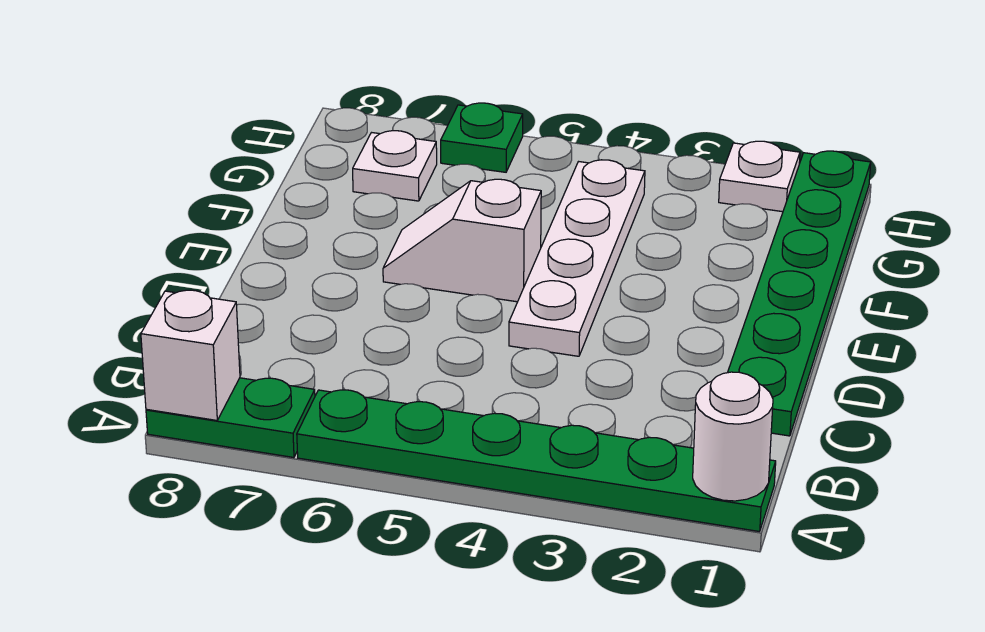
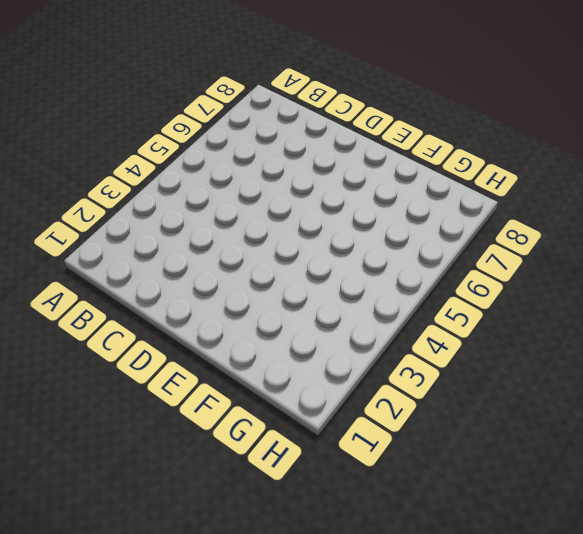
none -> green plate A1:A6 level 1
none -> green plate A7:A8 level 1

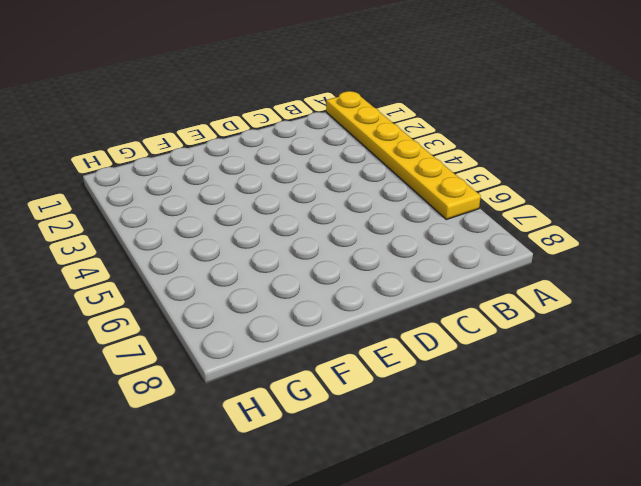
yellow plate A1:A6 level 1 -> green plate A1:A6 level 1
none -> green plate A7:A8 level 1
none -> green plate C1:H1 level 1

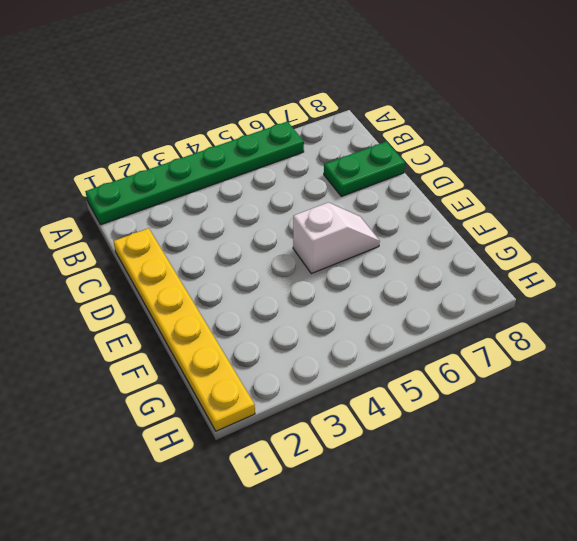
yellow plate C1:H1 level 1 -> green plate C1:H1 level 1
green plate C7:C8 level 1 -> green plate A7:A8 level 1
none -> white plate D4:G4 level 1
none -> white plate G7 level 1

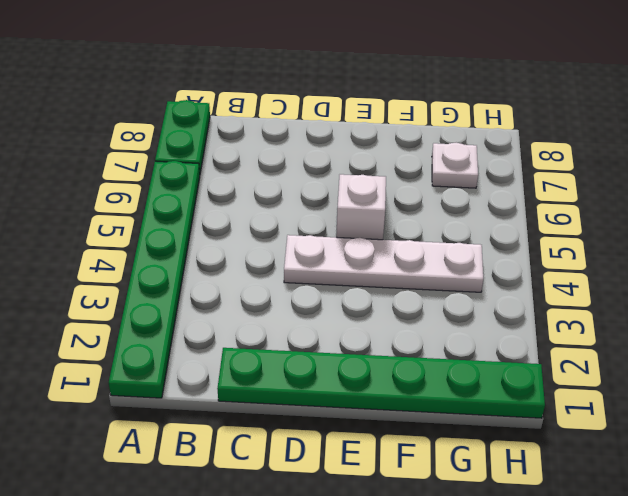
none -> white plate H2 level 1
none -> green plate H6 level 1

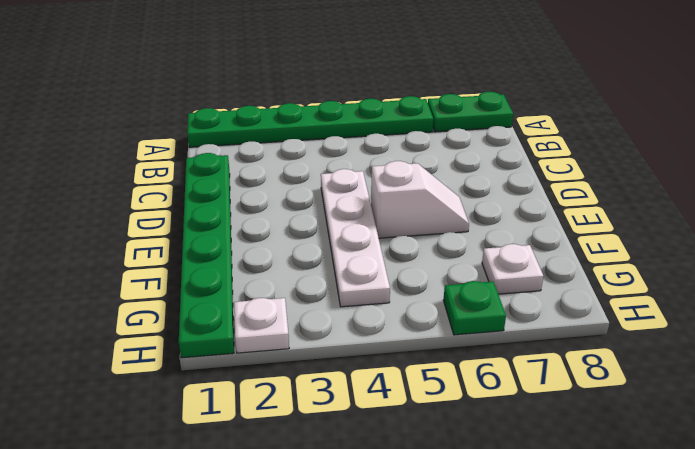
none -> white round brick A1 level 2
none -> white brick A8 level 2

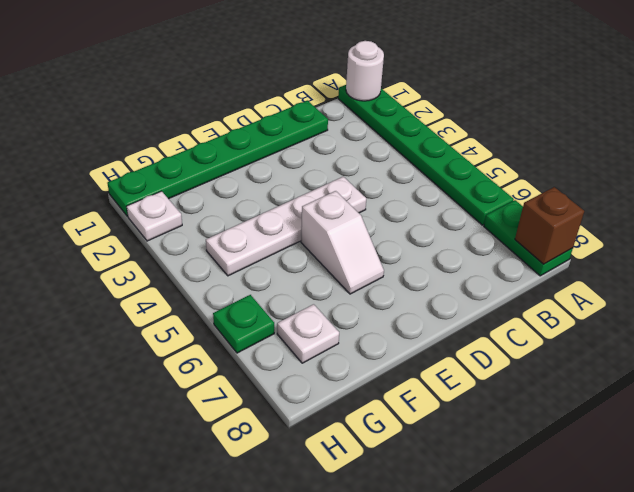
brown brick A8 level 2 -> white brick A8 level 2

